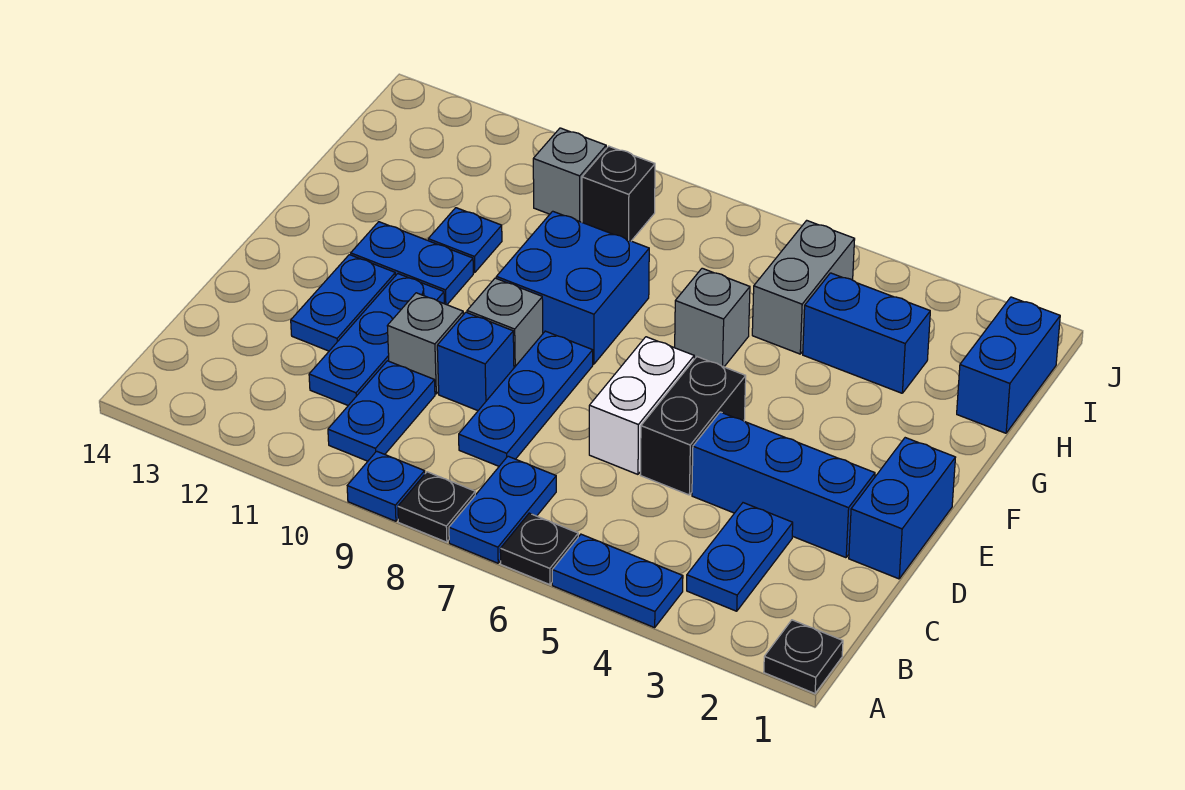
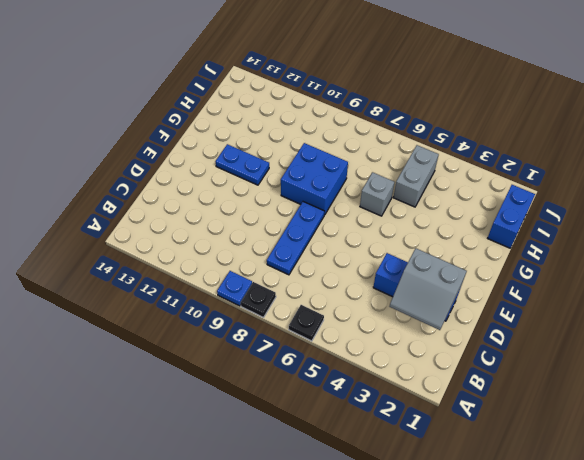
grey slope C2:D3 level 2 top D -> none
none -> black plate A1 level 1
none -> blue plate A4:A5 level 1
none -> blue plate A7:B7 level 1

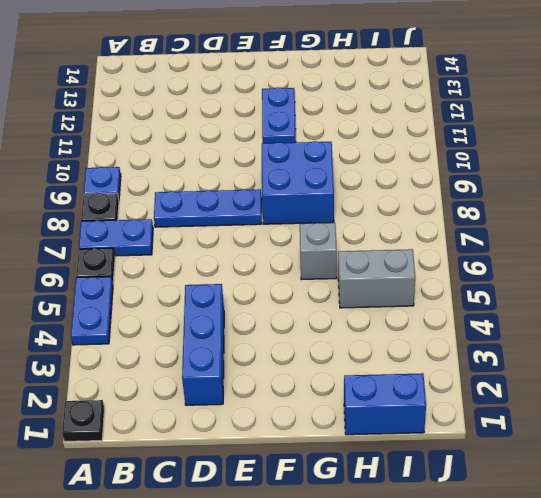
none -> blue plate B3:C3 level 1
none -> blue plate B10:C10 level 1
none -> blue plate C11:E11 level 1

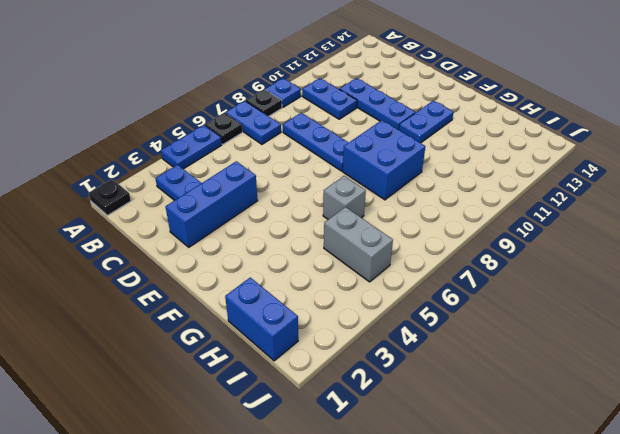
none -> blue brick D1:E1 level 1
none -> black brick D5:E5 level 1
none -> white brick D6:E6 level 1

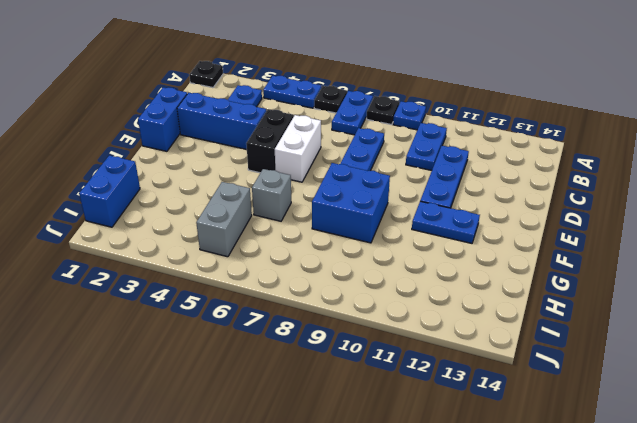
none -> blue brick D9 level 1
none -> grey brick D10 level 1
none -> blue plate D12:E12 level 1

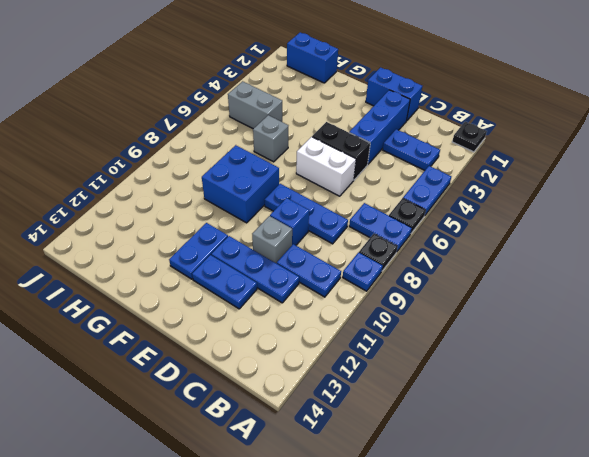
none -> grey brick E9 level 1
none -> blue plate G11 level 1
none -> blue brick H3:H4 level 1

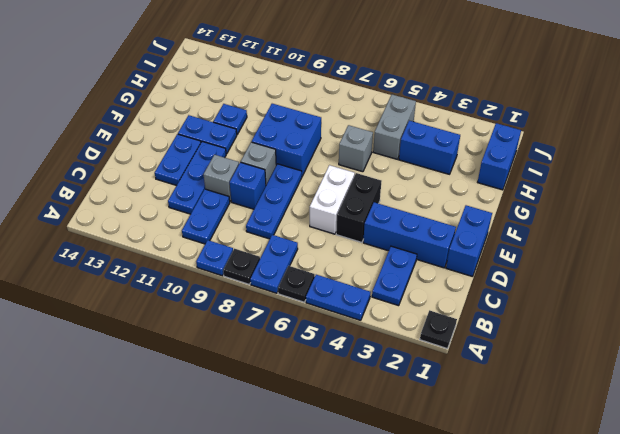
none -> black brick I9 level 1
none -> grey brick I10 level 1

